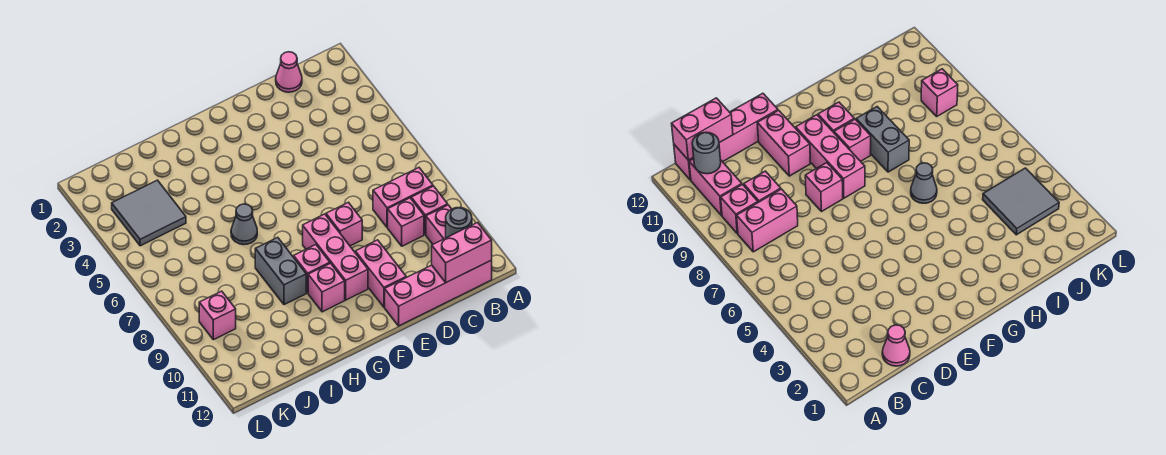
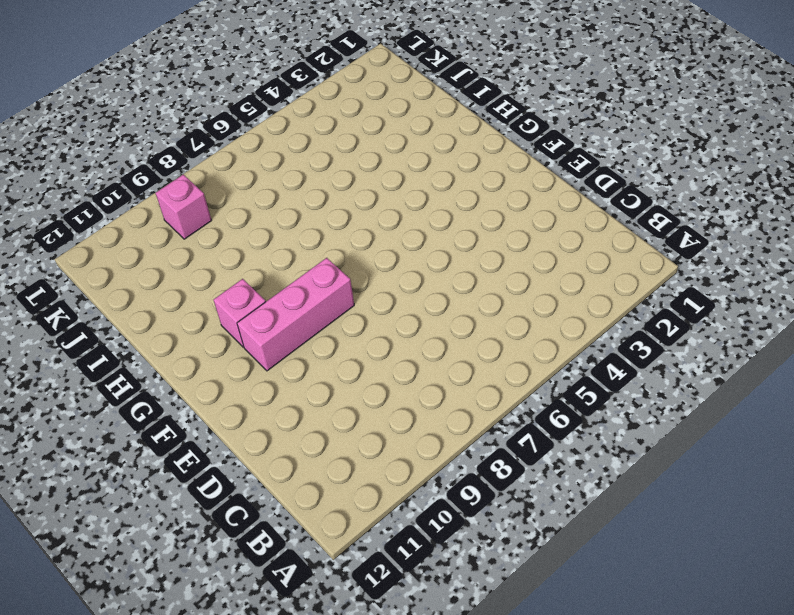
none -> pink brick B8:C8 level 1
none -> pink brick B9 level 1
none -> pink brick B10:B11 level 1

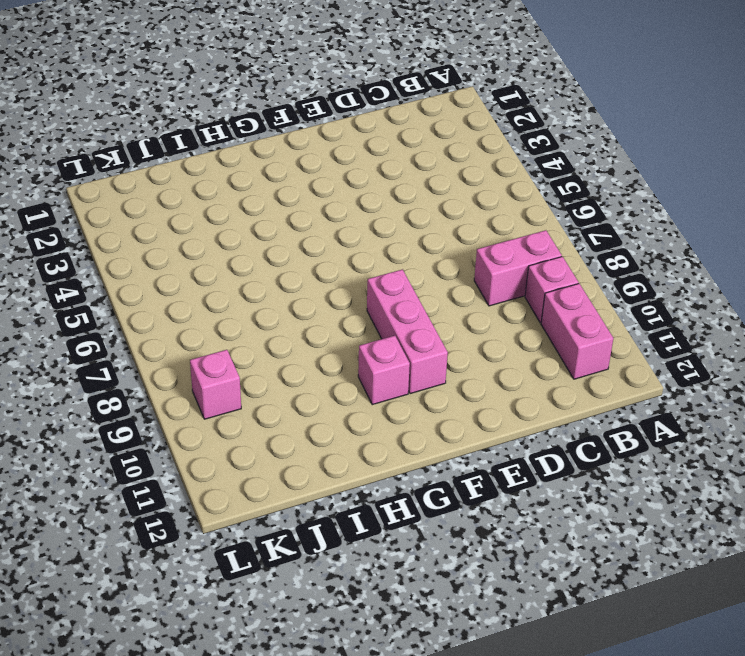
none -> pink brick B12:E12 level 1
none -> pink cone C1 level 1
none -> pink brick C9 level 1

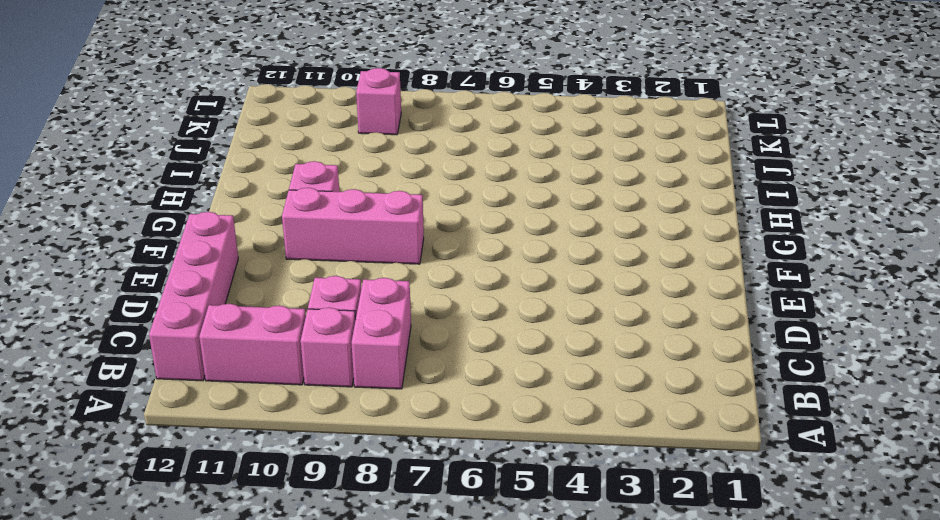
none -> pink cone C1 level 1
none -> pink brick E8 level 1
none -> pink brick E10:E11 level 1

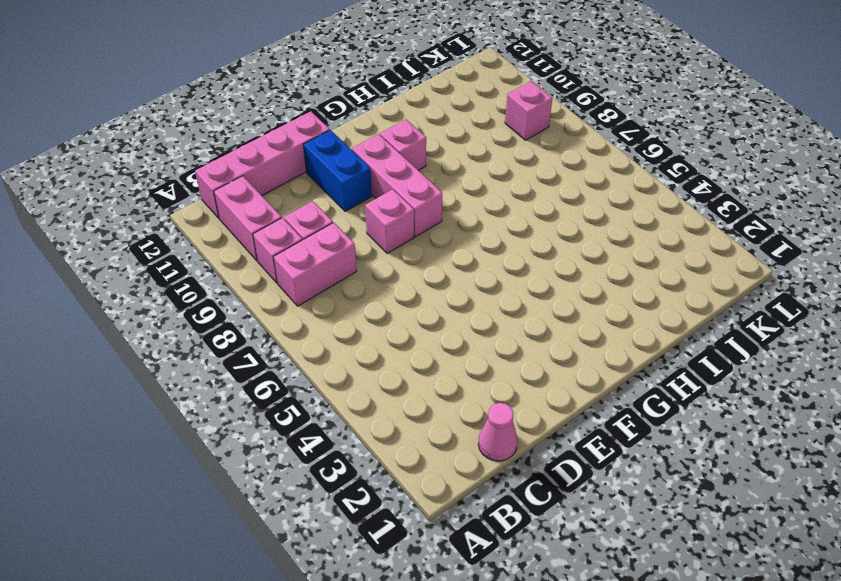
blue brick E10:E11 level 1 -> pink brick E10:E11 level 1
none -> pink brick G9 level 1
none -> grey cone H6 level 1
none -> grey brick H8:H9 level 1

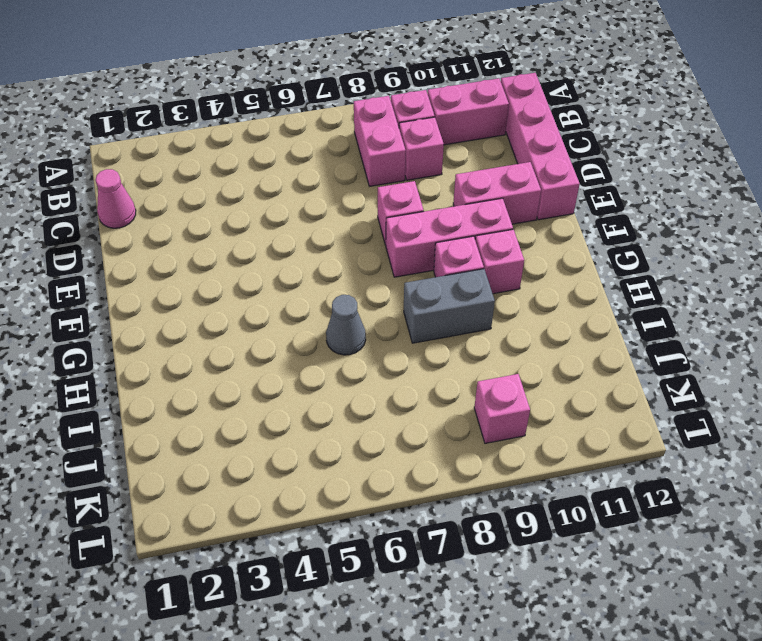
none -> grey tile J3:K4 level 1
none -> grey round brick B11 level 2
none -> pink brick B12:C12 level 2

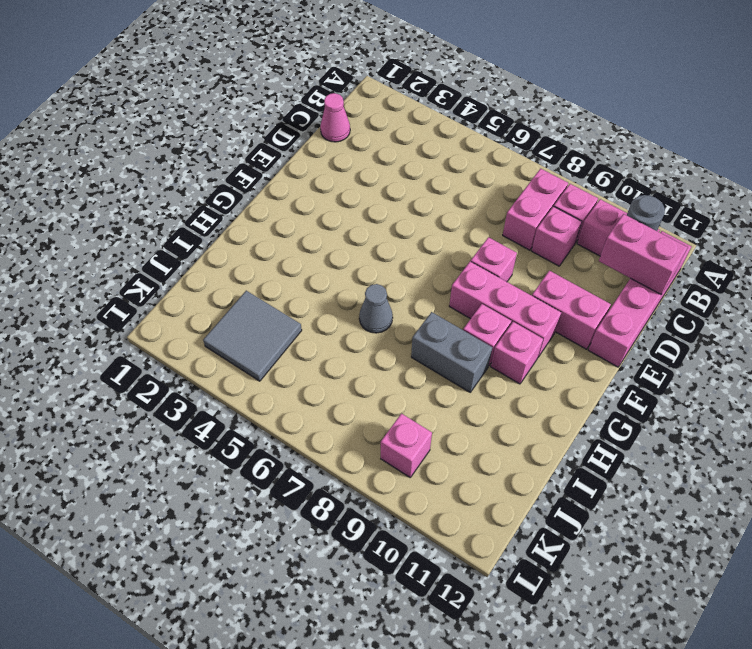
pink brick C11:C12 level 2 -> pink brick B12:C12 level 2

